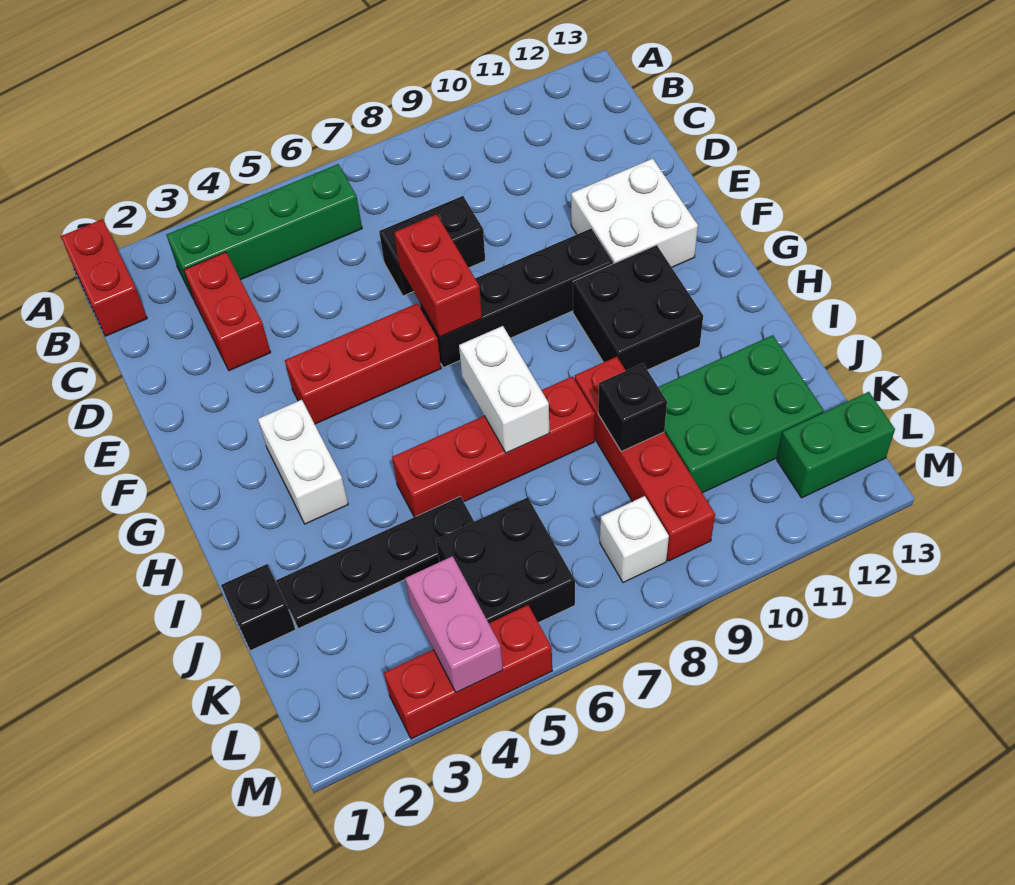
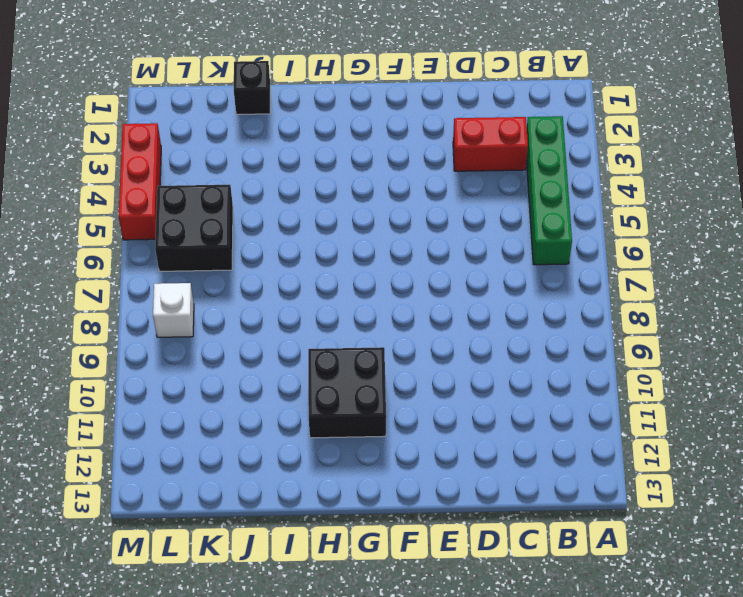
none -> red brick A1:B1 level 1
none -> black brick D7:D8 level 1
none -> white brick E11:F12 level 1

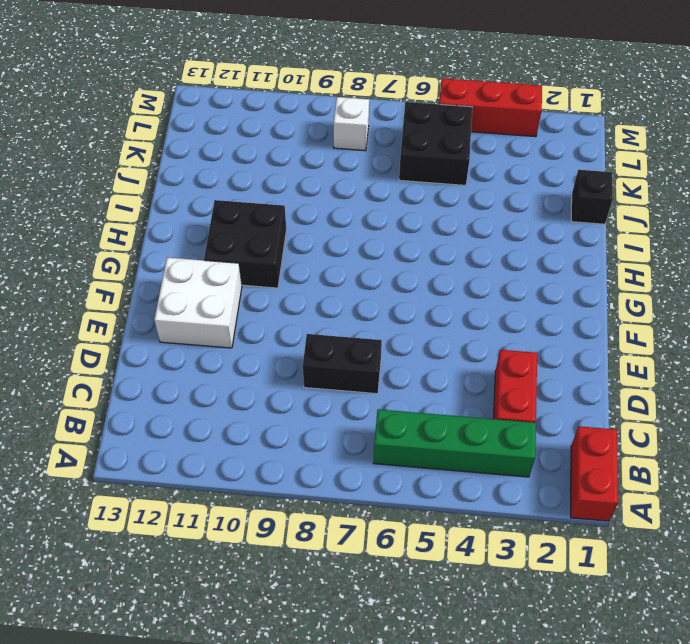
none -> red brick F4:F6 level 1
none -> black brick F7:F10 level 1
none -> white brick G3:H3 level 1

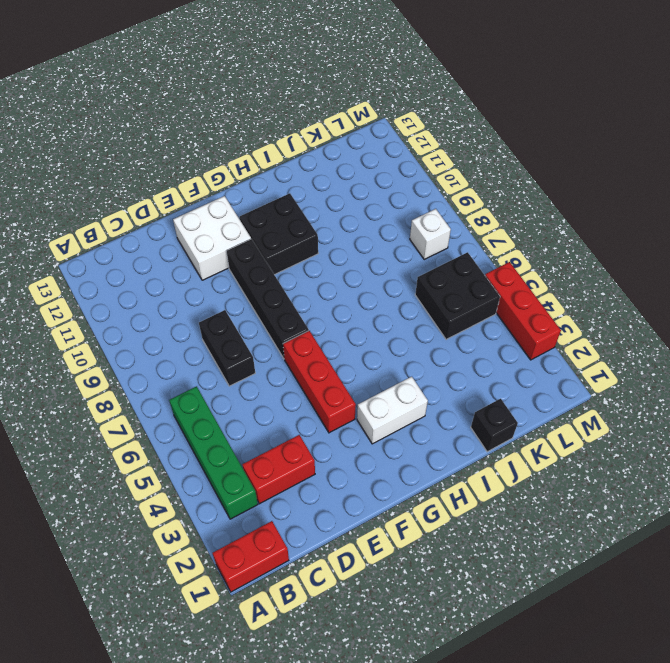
none -> red brick I5:I8 level 1
none -> red brick I9:L9 level 1
none -> black plate J2:J5 level 1

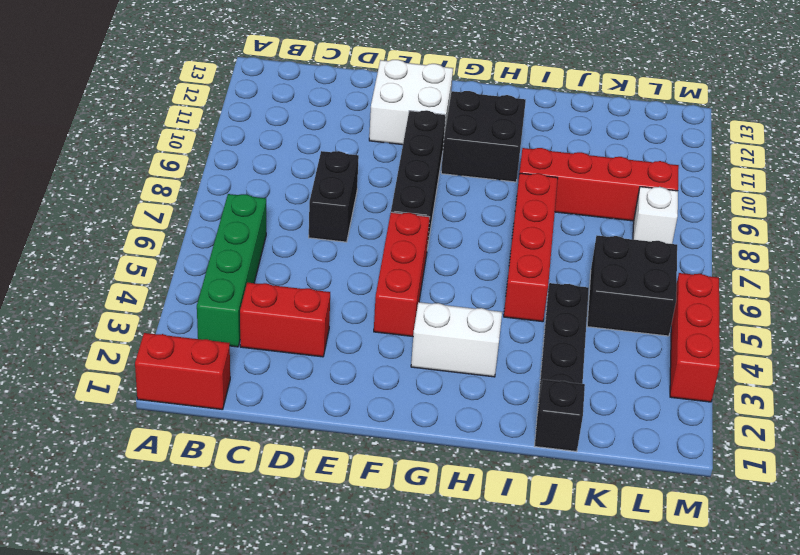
none -> green brick J10:K12 level 1
none -> green brick L12:L13 level 1
none -> red brick E7:F7 level 2

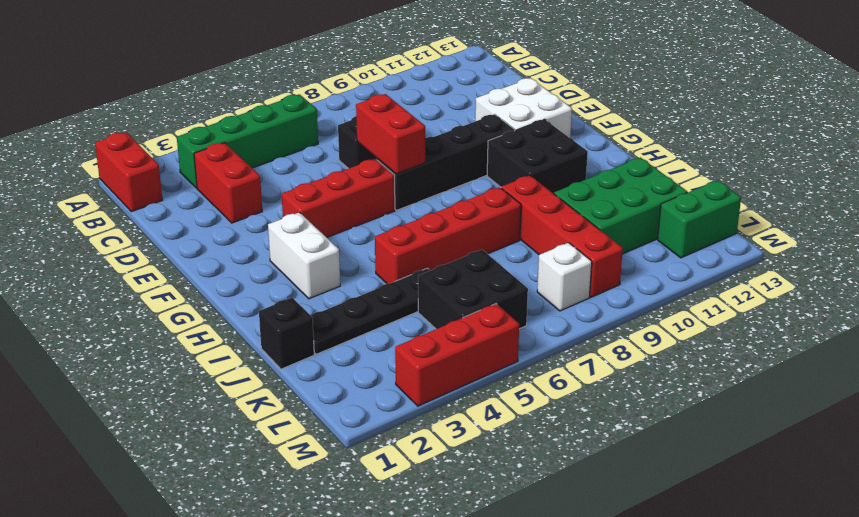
none -> white brick H7:I7 level 2
none -> black brick J9 level 2
none -> pink brick L4:M4 level 2

